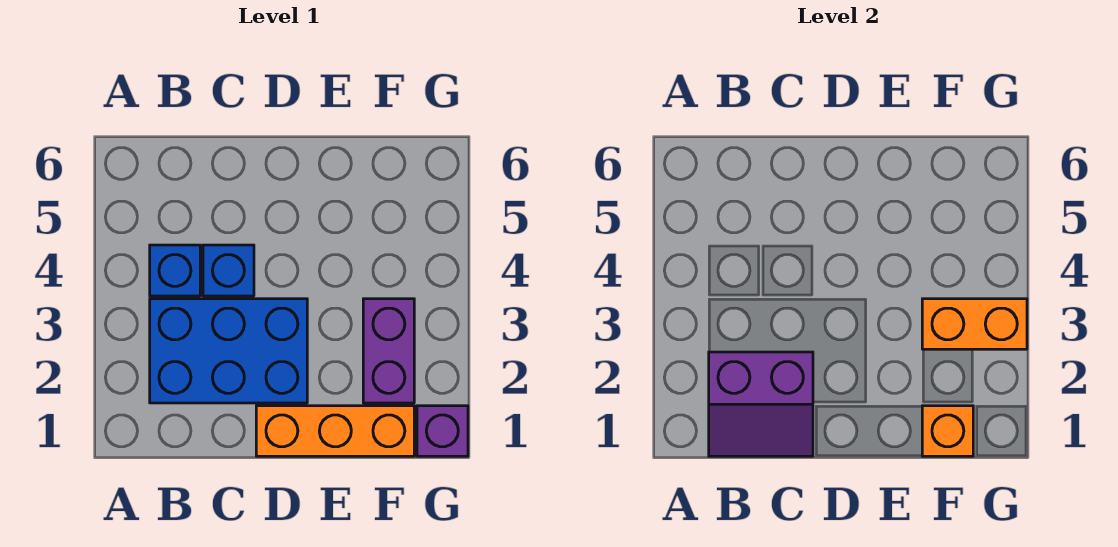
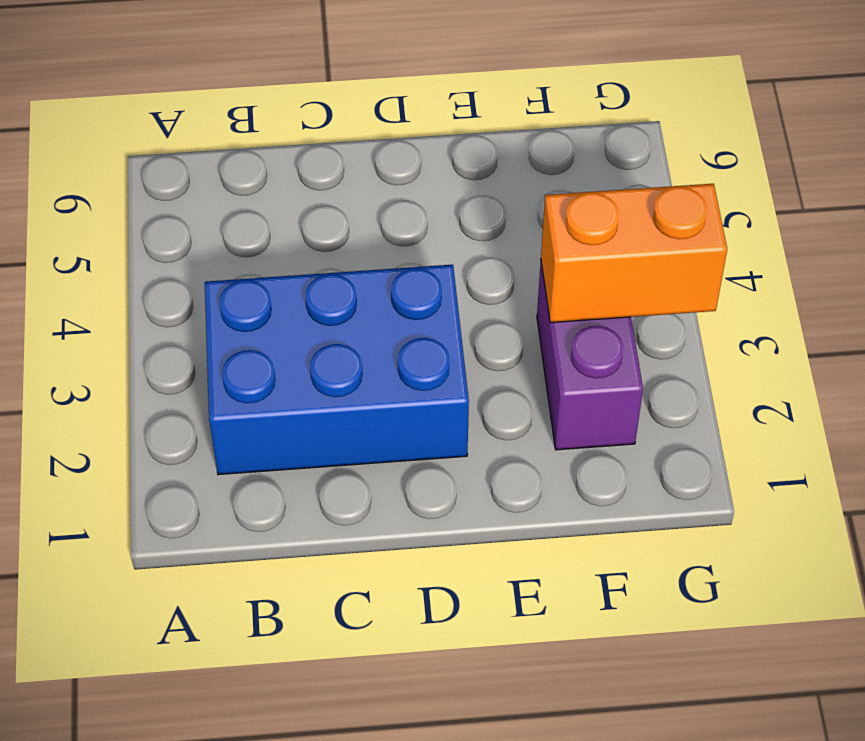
none -> blue brick B4 level 1
none -> blue brick C4 level 1

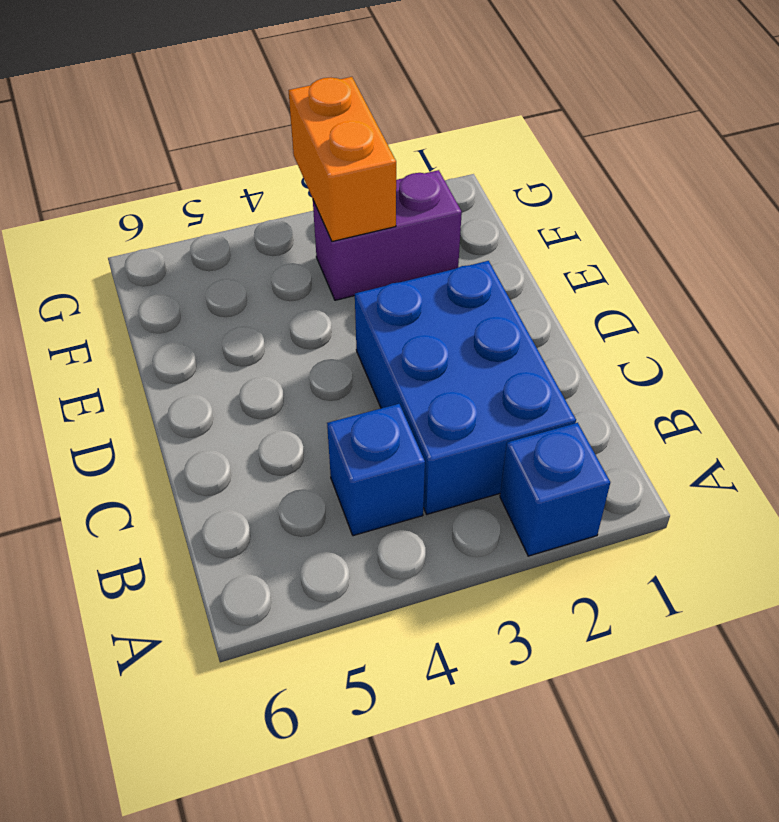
blue brick A2 level 1 -> blue brick C4 level 1
none -> orange brick D1:F1 level 1
none -> purple brick G1 level 1

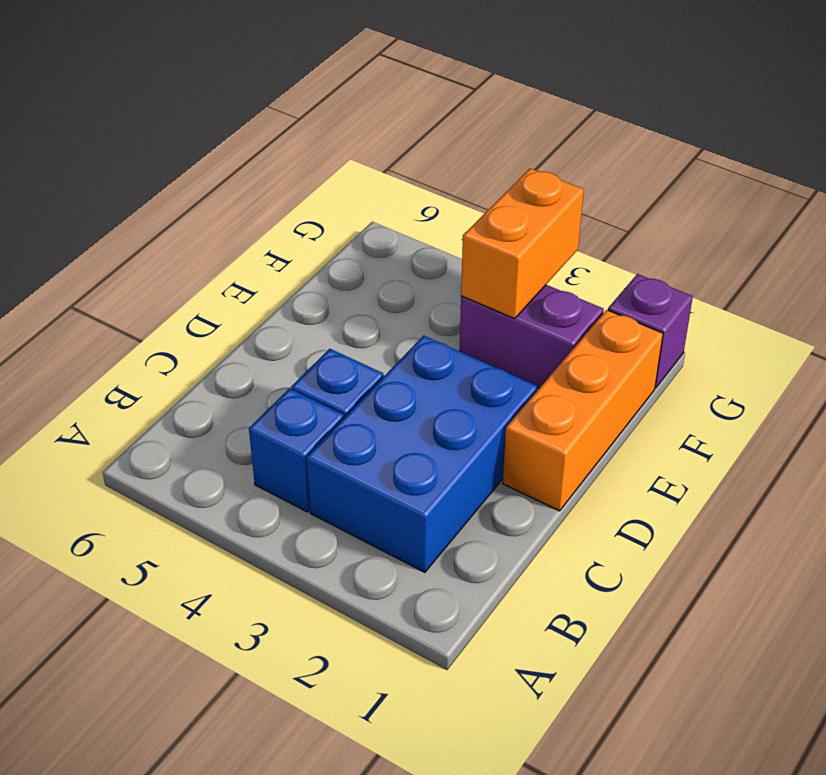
none -> purple slope B1:C2 level 2 top 2
none -> orange brick F1 level 2

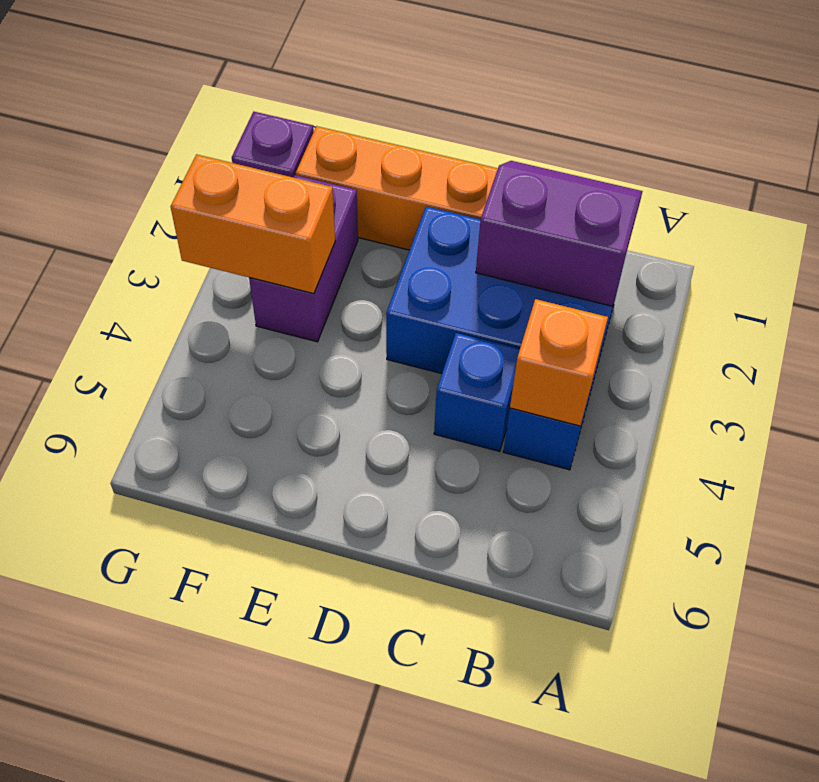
orange brick B4 level 2 -> orange brick F1 level 2

